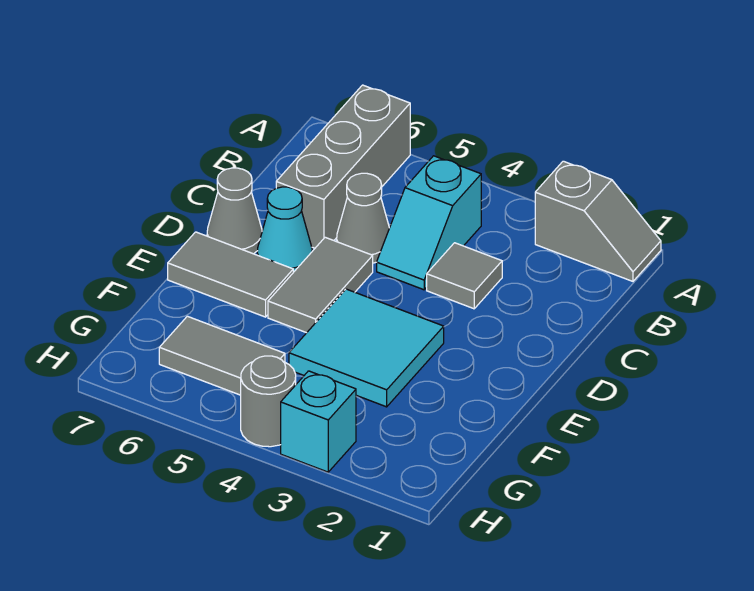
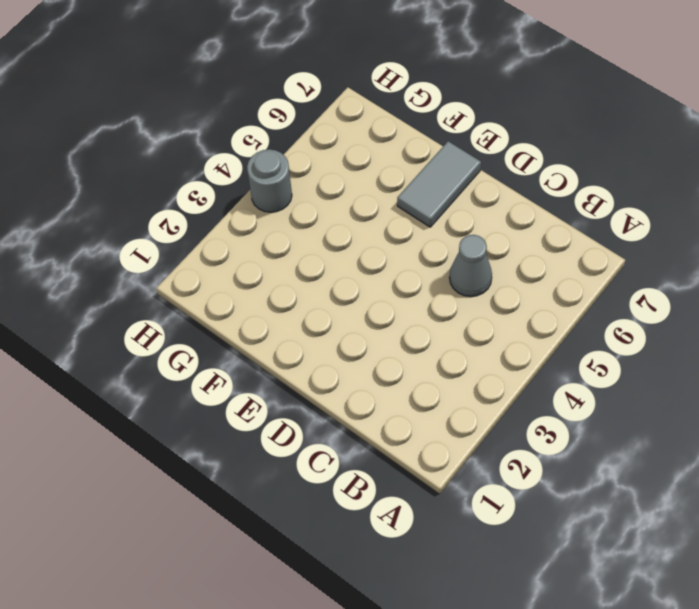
none -> grey slope A1:A2 level 1 top 2
none -> grey brick A6:C6 level 1
none -> cyan slope B4:C4 level 1 top B

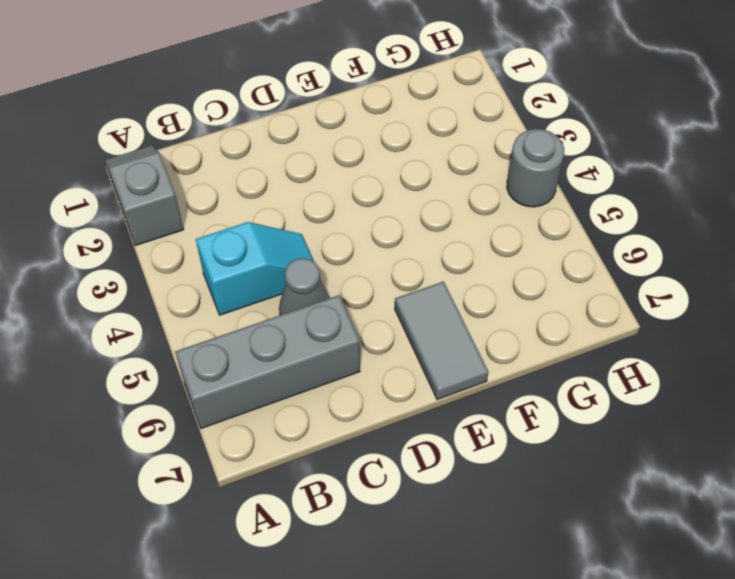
none -> grey tile C3 level 1
none -> grey tile D5:E5 level 1
none -> cyan cone D6 level 1

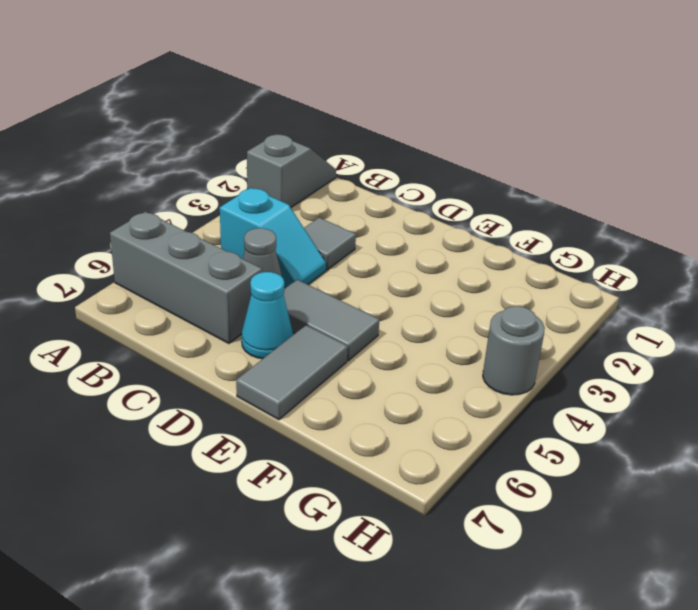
none -> grey cone D7 level 1
none -> cyan tile E3:F4 level 1
none -> grey tile G5:G6 level 1

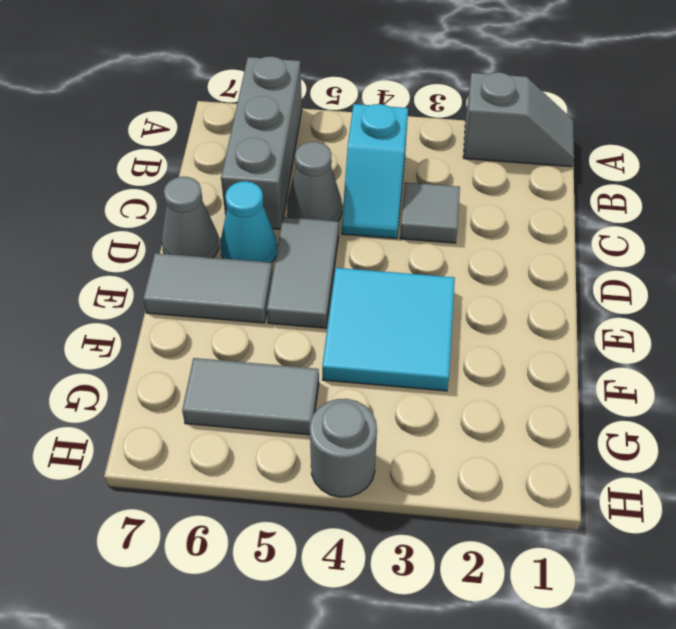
none -> cyan brick H3 level 1

